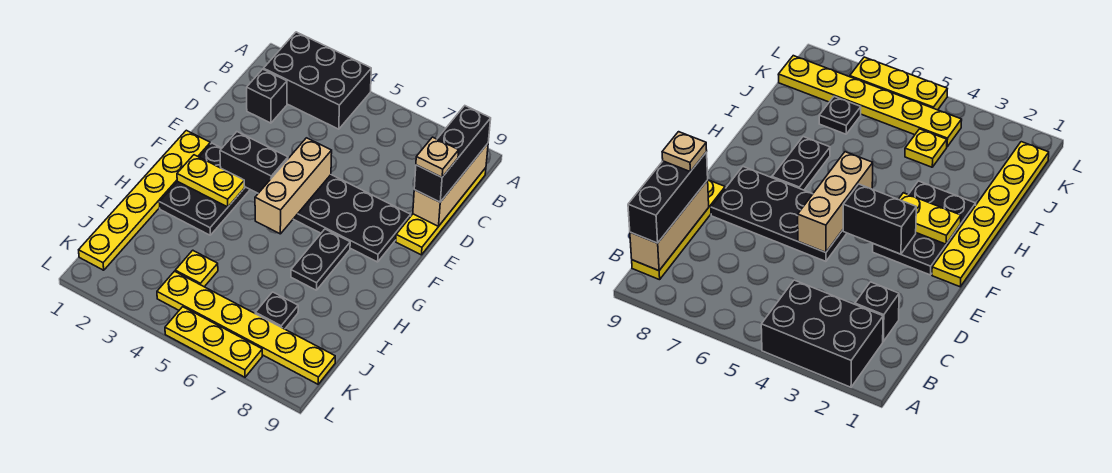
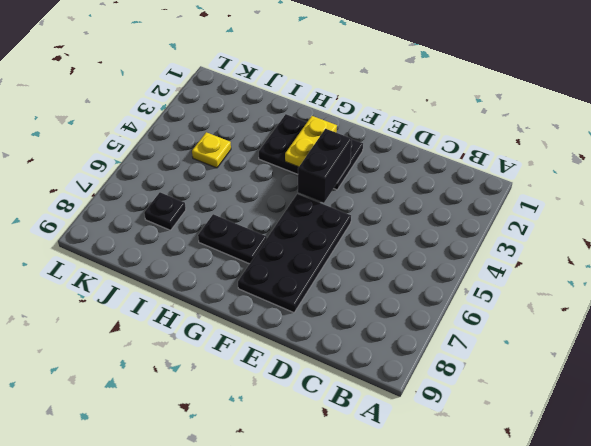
none -> black brick A2:B4 level 1
none -> yellow plate B9:E9 level 1
none -> black brick C2 level 1

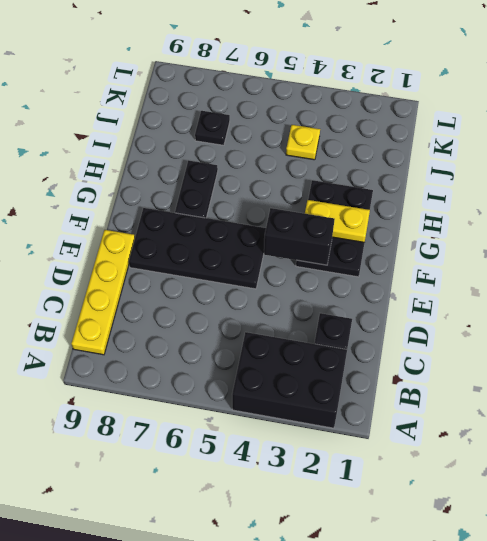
none -> yellow plate F1:K1 level 1
none -> yellow plate K4:K9 level 1
none -> yellow plate L5:L7 level 1

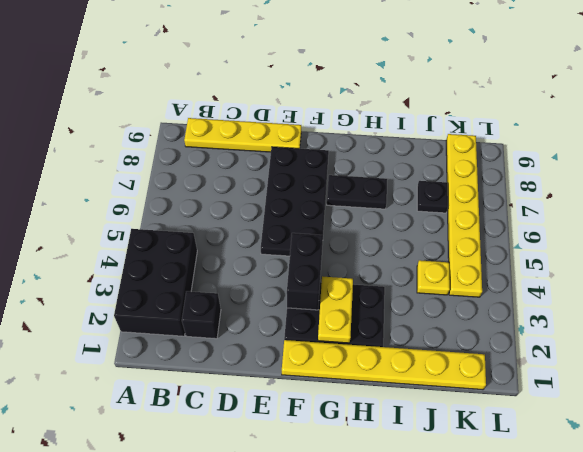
none -> yellow plate L5:L7 level 1
none -> tan brick B9:D9 level 2
none -> tan brick E5:G5 level 2

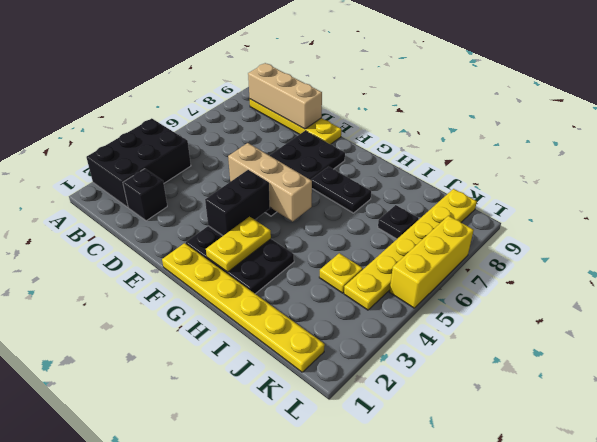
yellow brick L5:L7 level 1 -> yellow plate L5:L7 level 1
none -> black brick B9:D9 level 3
none -> tan plate D9 level 4

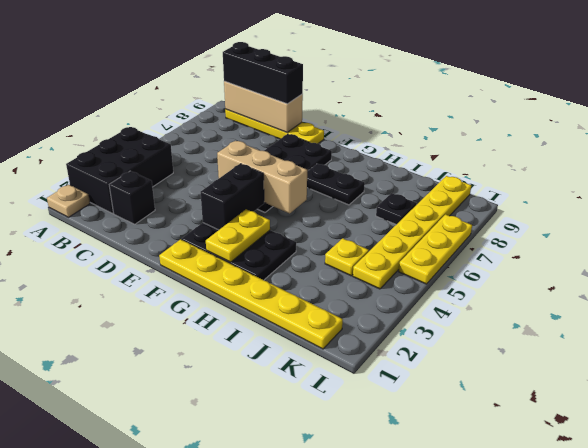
tan plate A1 level 1 -> tan plate D9 level 4

